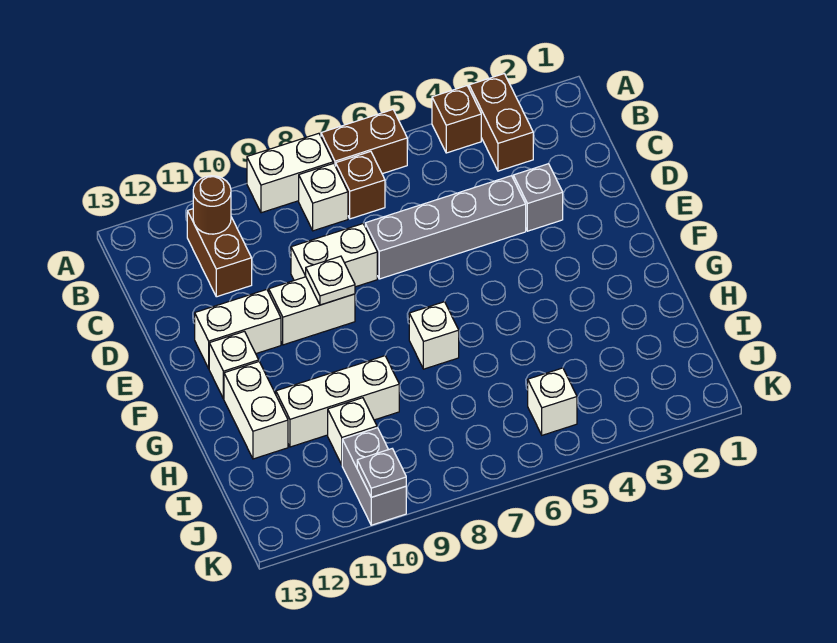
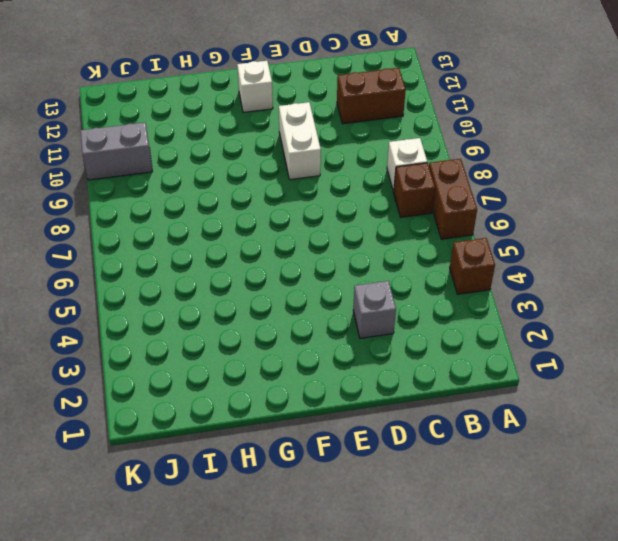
none -> brown brick A3:B3 level 1
none -> white brick A8:A9 level 1
none -> grey brick D4:D7 level 1

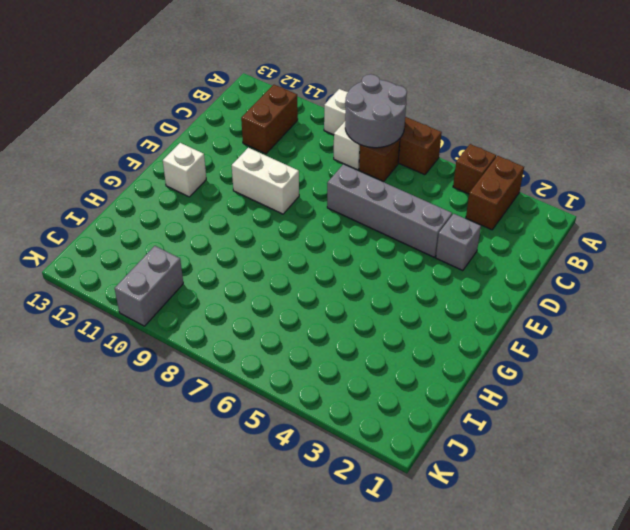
grey round brick A7:B8 level 2 -> none
none -> white brick D8:D9 level 1
none -> white brick E11:E12 level 1
none -> white brick G7 level 1

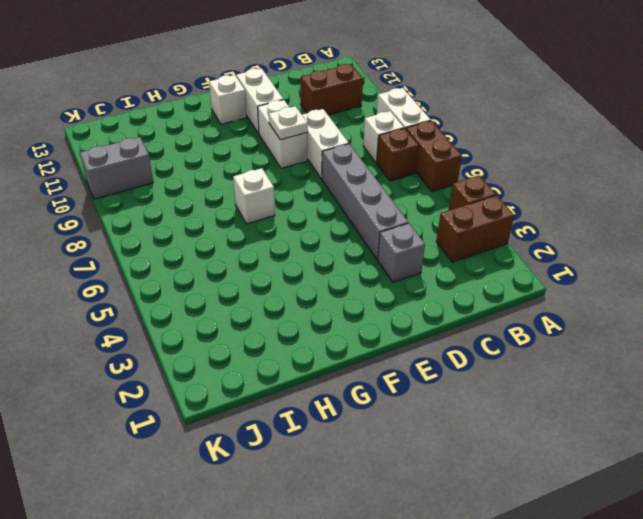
none -> white brick G12:H12 level 1
none -> white brick H9:H11 level 1
none -> white brick I10 level 1

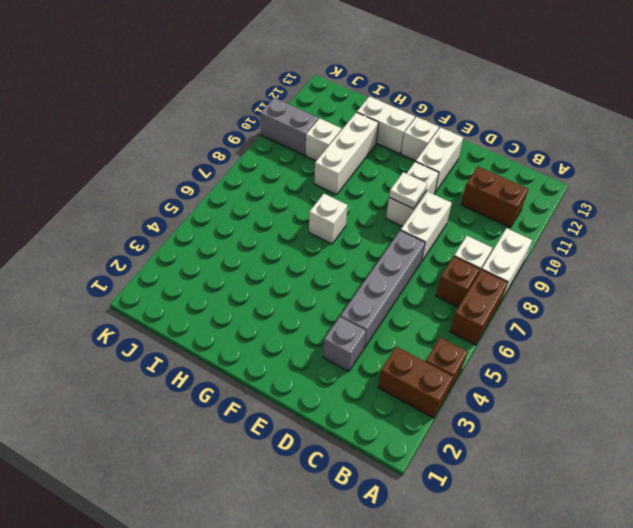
none -> white brick J5 level 1
none -> brown round brick B11 level 2
none -> grey plate K10 level 2

